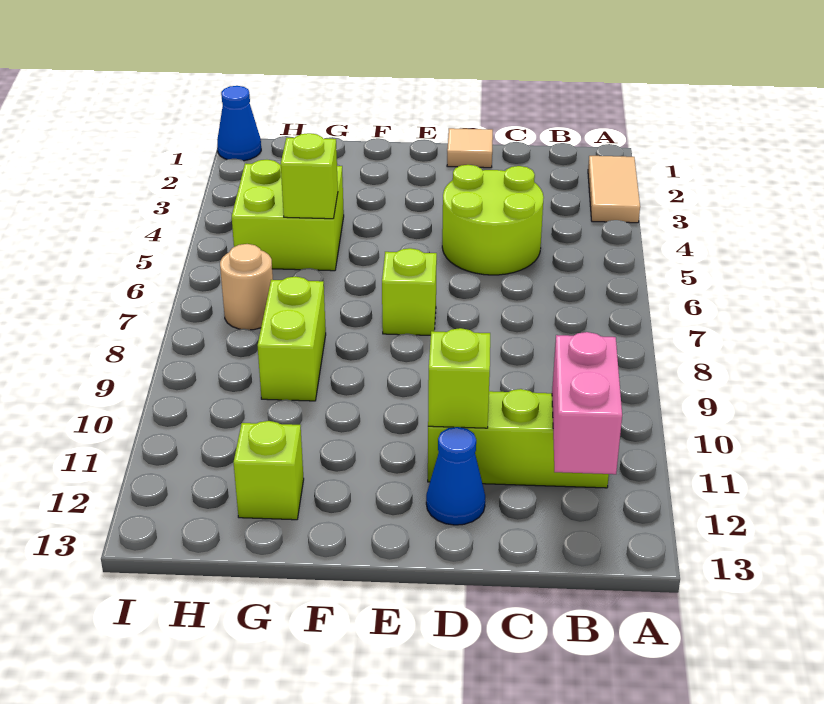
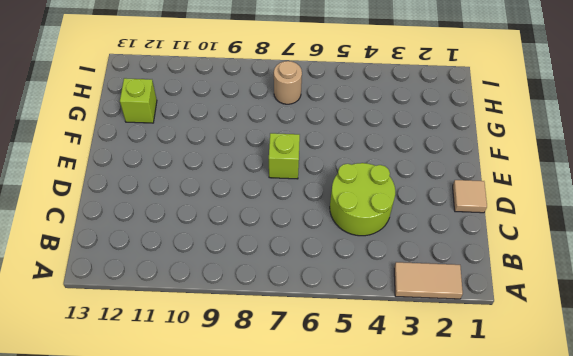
none -> lime brick B11:D11 level 1
none -> blue cone D12 level 1
none -> lime brick G4:H5 level 1

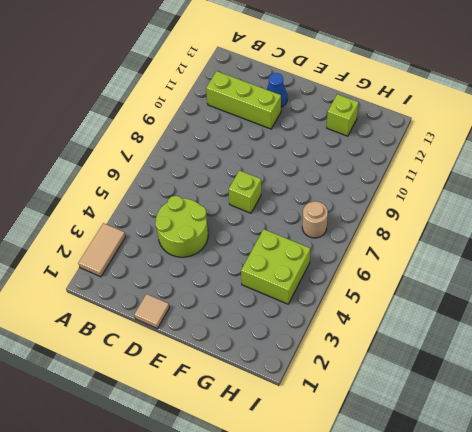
none -> lime brick G8:G9 level 1
none -> blue cone I1 level 1
none -> pink brick B11:B12 level 2

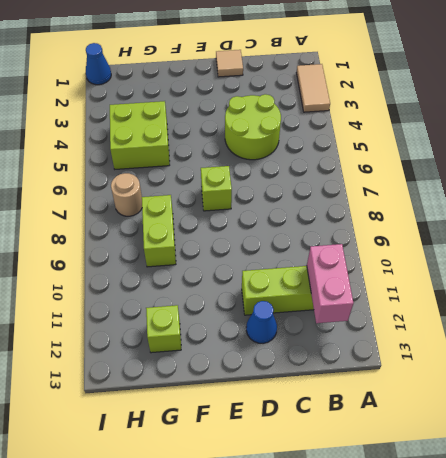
none -> lime brick D11 level 2
none -> lime brick G5 level 2

